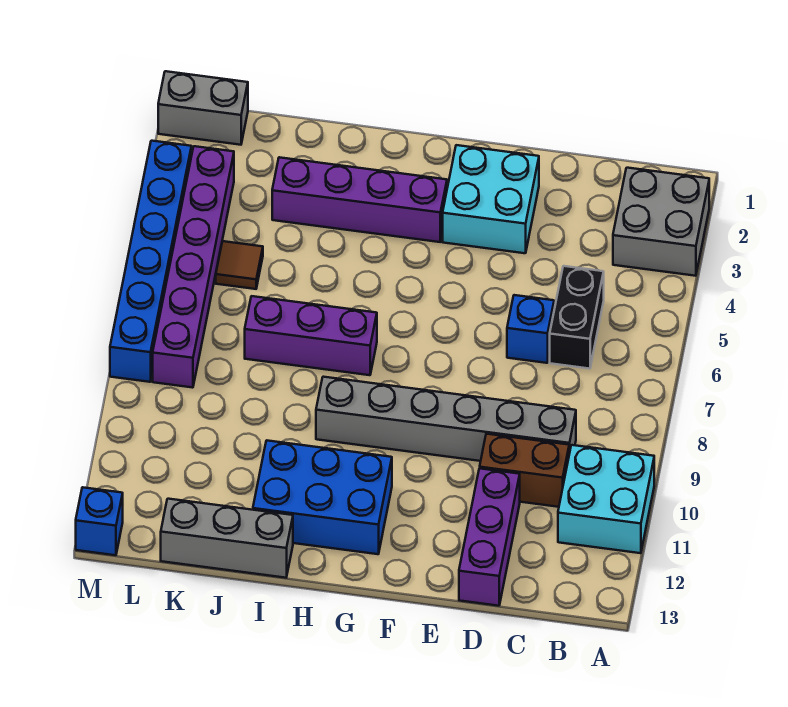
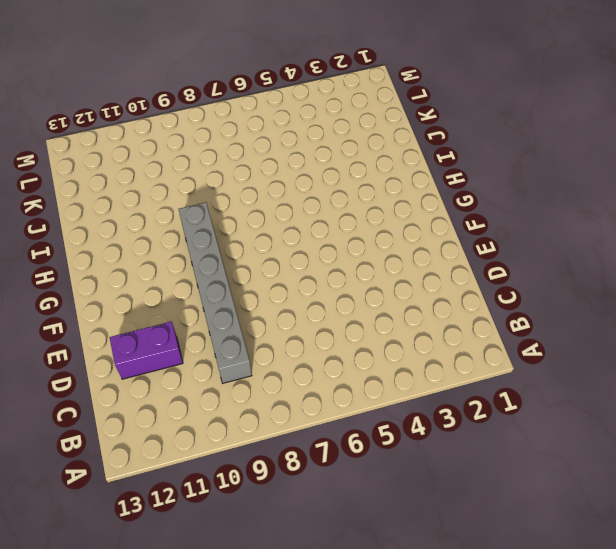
purple brick D11:D12 level 1 -> purple brick D11:D13 level 1
none -> grey brick A2:B3 level 1
none -> cyan brick A10:B11 level 1
none -> black brick C5:C6 level 1

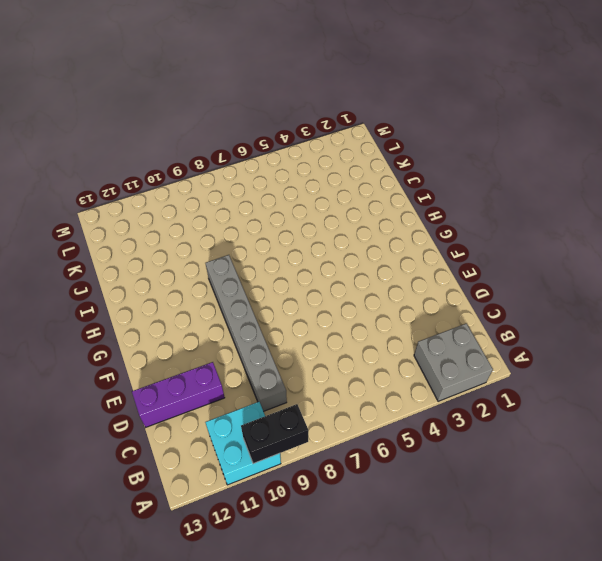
black brick A9:A10 level 2 -> black brick C5:C6 level 1
none -> brown brick C10:D10 level 1
none -> blue brick D6 level 1
none -> cyan brick E2:F3 level 1

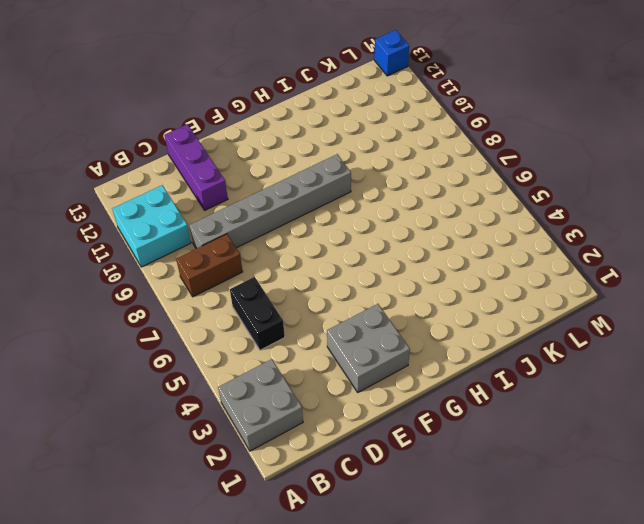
brown brick B8:C8 level 1 -> brown brick C10:D10 level 1
grey brick E2:F3 level 1 -> cyan brick E2:F3 level 1
none -> blue brick D6 level 1
none -> purple brick G3:J3 level 1
none -> blue brick G11:I12 level 1

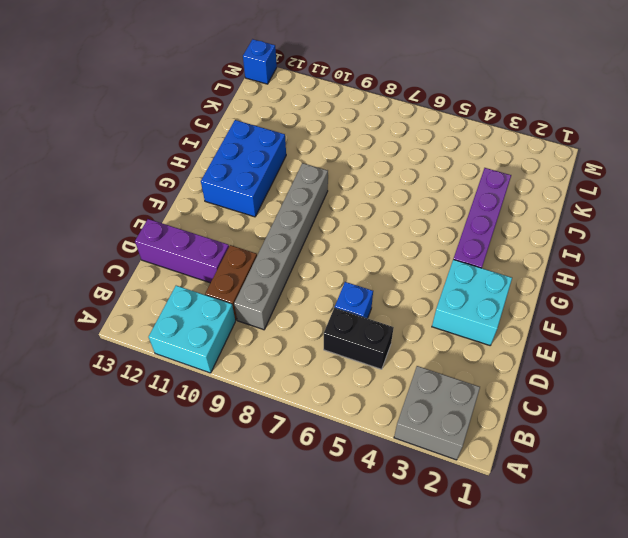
none -> purple brick H7:J7 level 1
none -> grey brick I13:K13 level 1
none -> brown tile K5 level 1

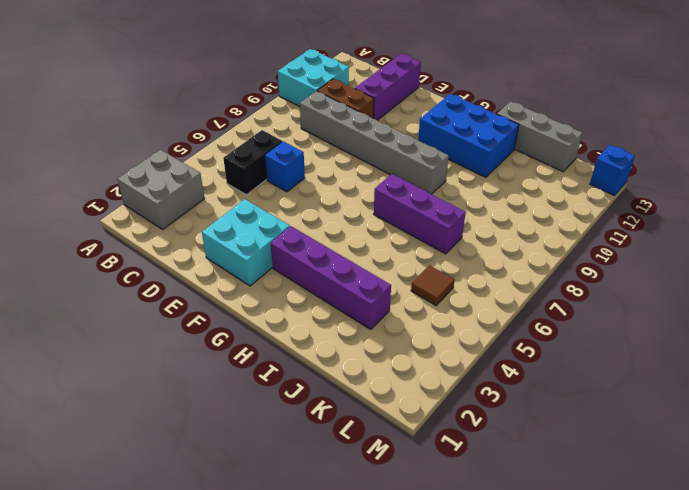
none -> grey brick L1:M1 level 1
none -> purple brick L3:L8 level 1
none -> blue brick M3:M8 level 1

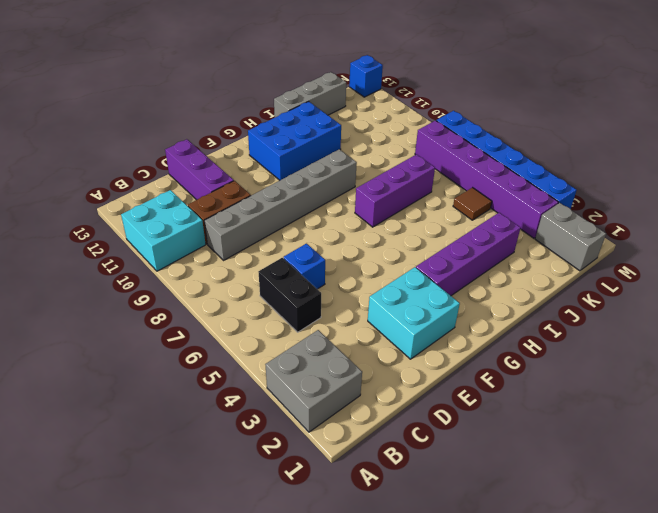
grey brick L1:L2 level 1 -> grey brick L1:M1 level 1

